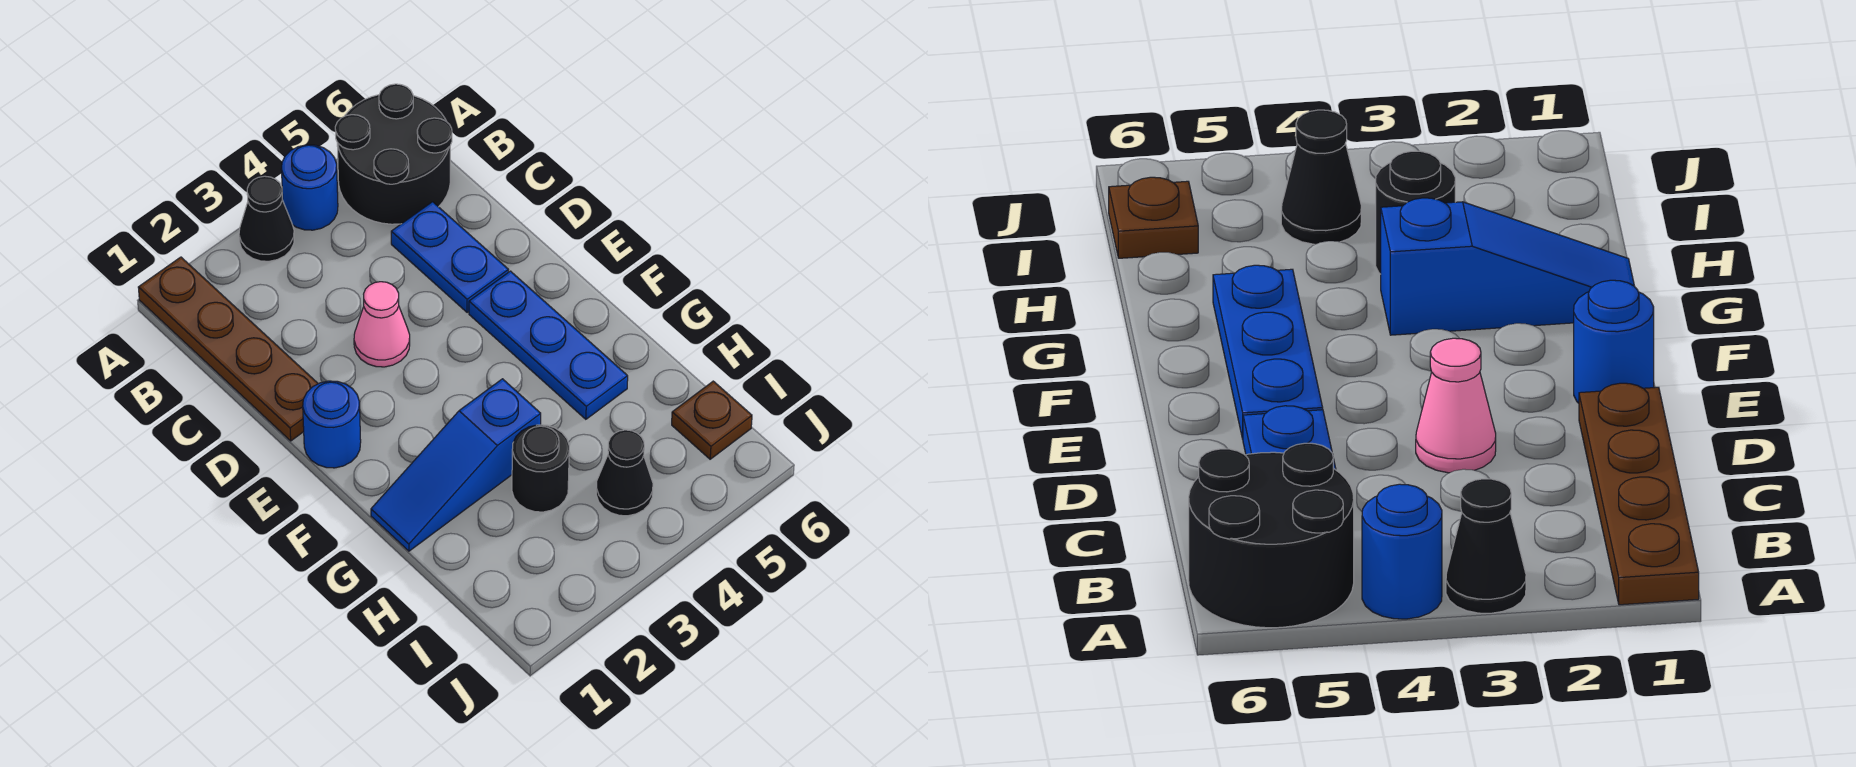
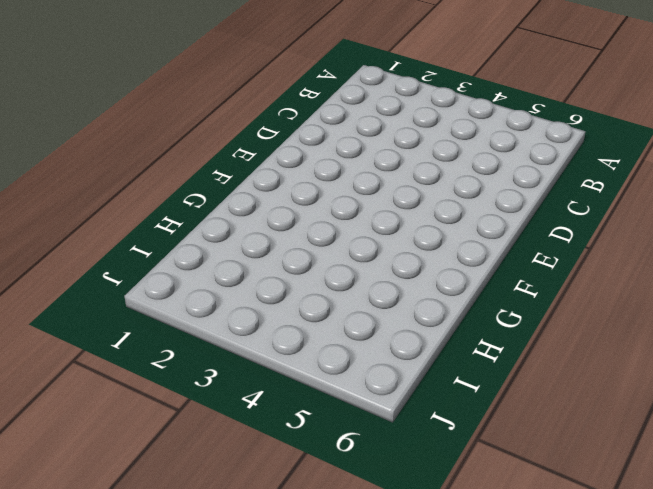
none -> brown plate A1:D1 level 1
none -> black cone A3 level 1
none -> blue round brick A4 level 1

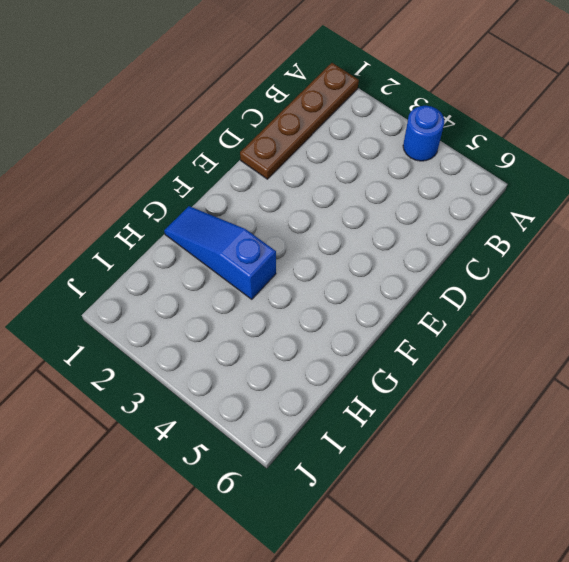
none -> black cone A3 level 1
none -> black round brick A5:B6 level 1
none -> blue plate C5:D5 level 1

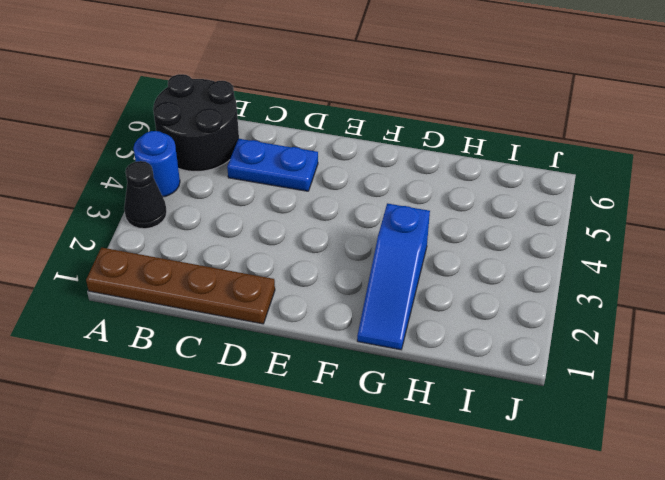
none -> pink cone D3 level 1
none -> blue round brick E1 level 1
none -> blue plate E5:G5 level 1

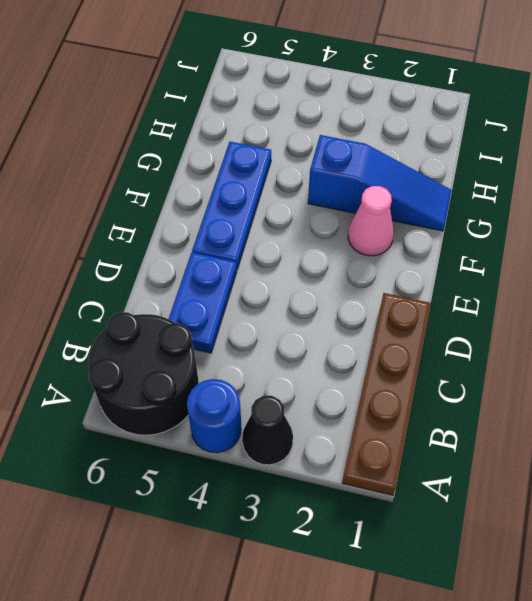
pink cone F2 level 1 -> pink cone D3 level 1
none -> blue round brick E1 level 1
none -> black round brick H3 level 1
none -> black cone I4 level 1

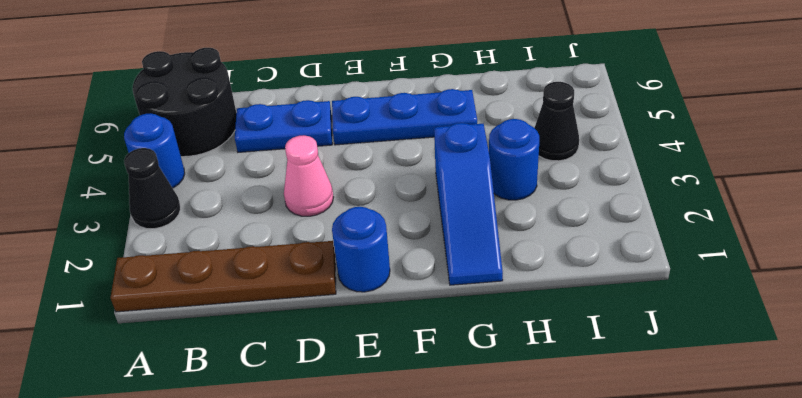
blue round brick H3 level 1 -> black round brick H3 level 1
none -> brown plate I6 level 1

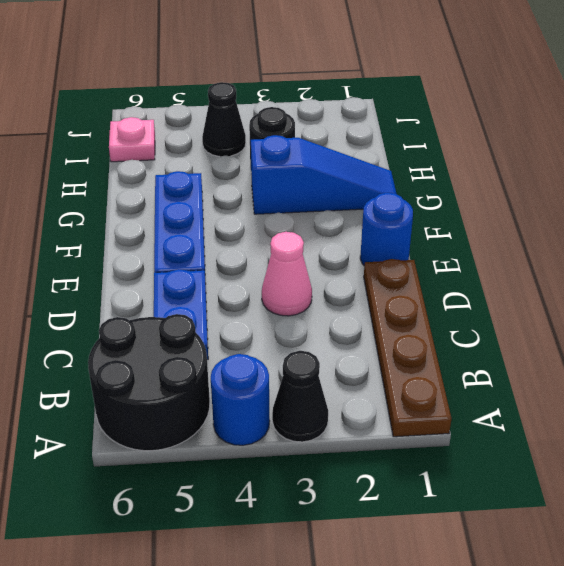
pink plate I6 level 1 -> brown plate I6 level 1

